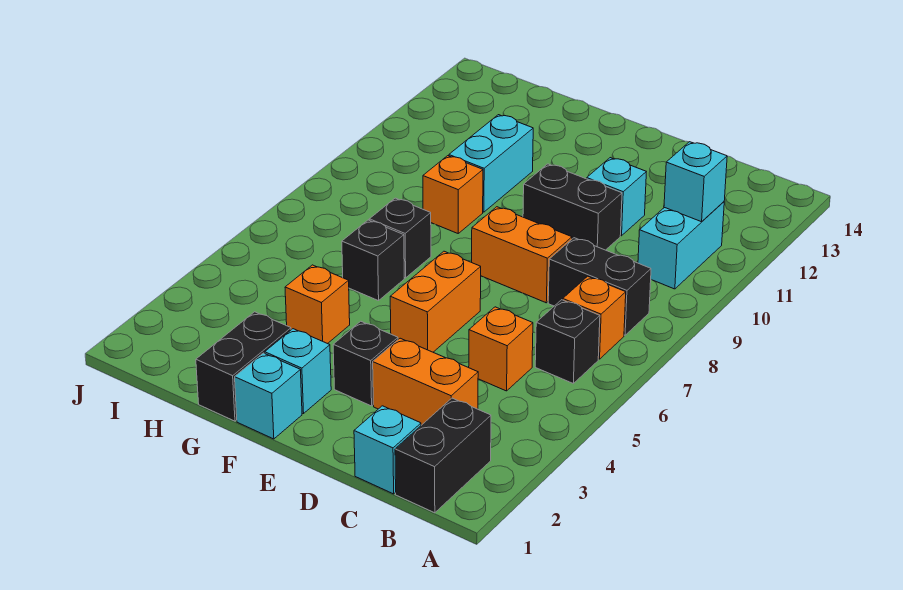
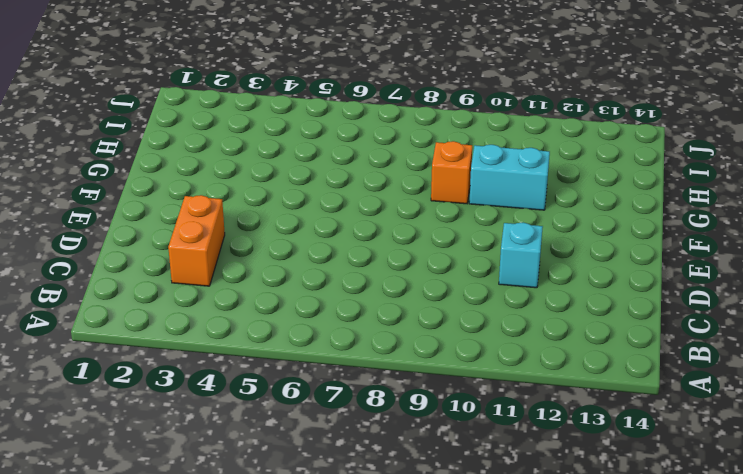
none -> black brick B1:B2 level 1
none -> black brick B6 level 1
none -> orange brick B7 level 1

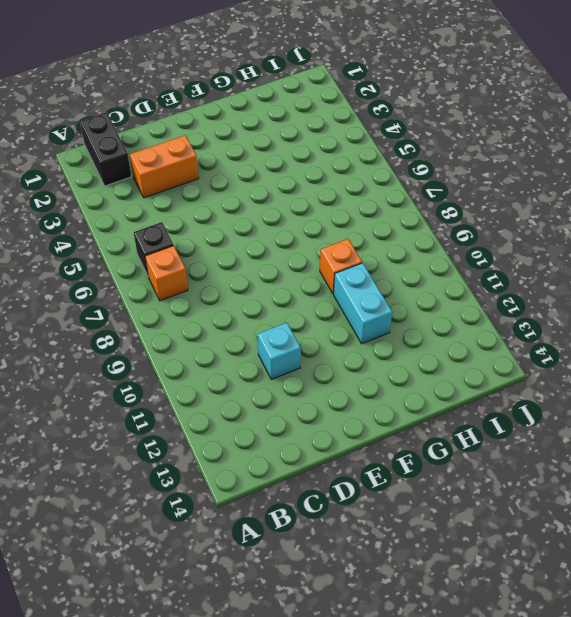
none -> black brick B8:C8 level 1
none -> cyan brick B10:B11 level 1
none -> cyan brick C1 level 1

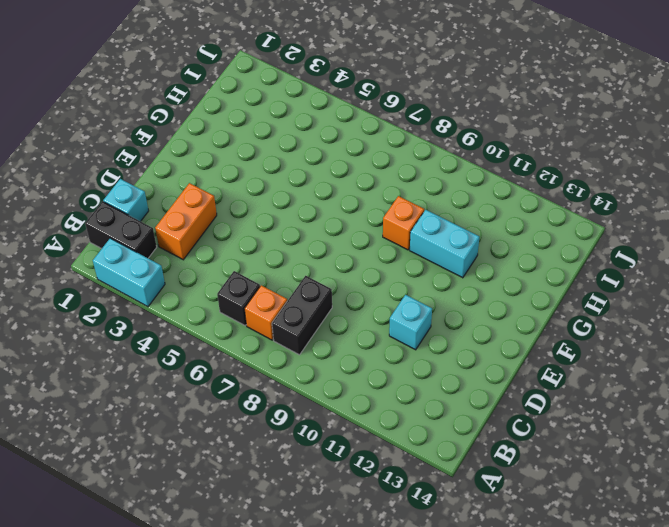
cyan brick A2:A3 level 1 -> cyan brick B10:B11 level 1
none -> orange brick C5 level 1
none -> orange brick D8:E8 level 1
none -> black brick D10:E10 level 1

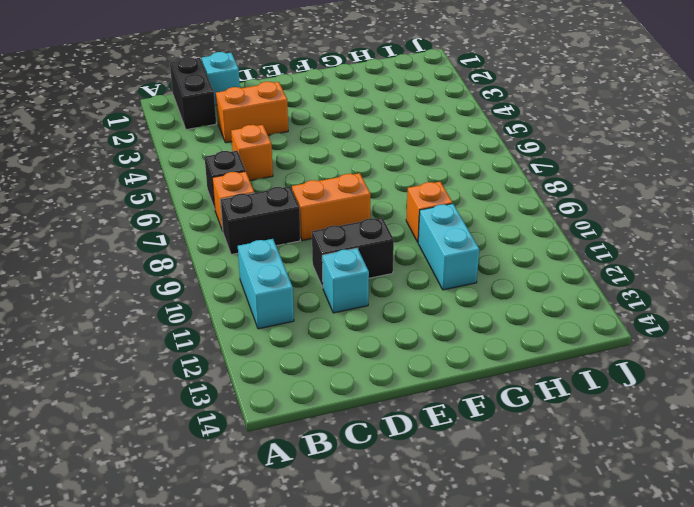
none -> black brick E3 level 1
none -> orange brick E5:E6 level 1
none -> cyan brick F1 level 1

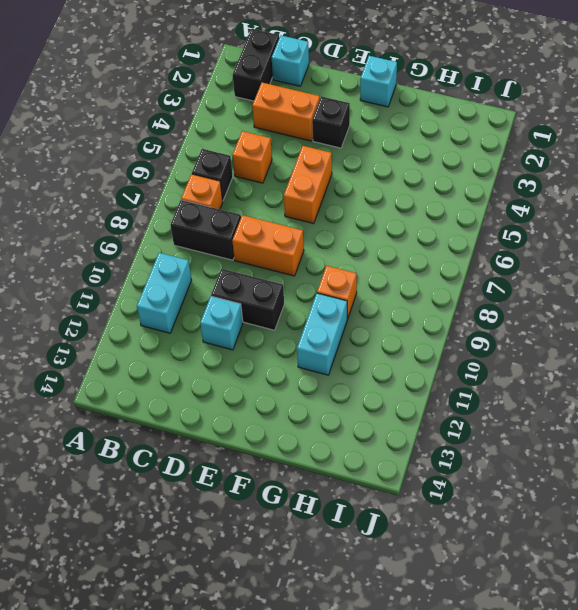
none -> cyan brick F2 level 1
none -> black brick G1:G2 level 1
none -> orange brick G4 level 1

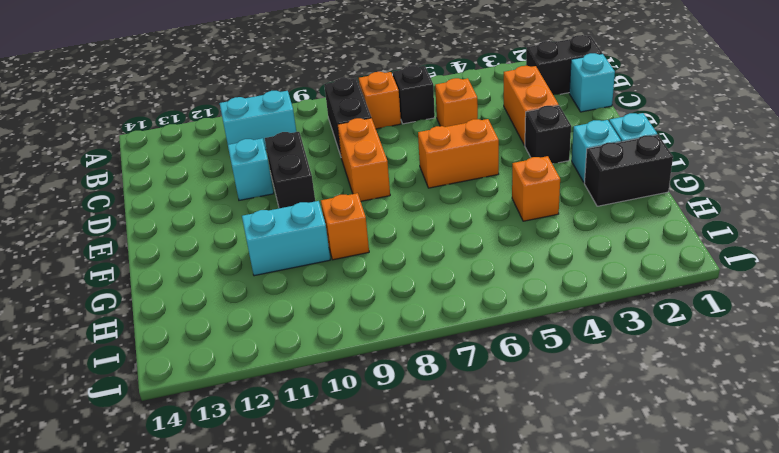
none -> black brick G6 level 1
none -> black brick G7 level 1
none -> cyan brick B11 level 2

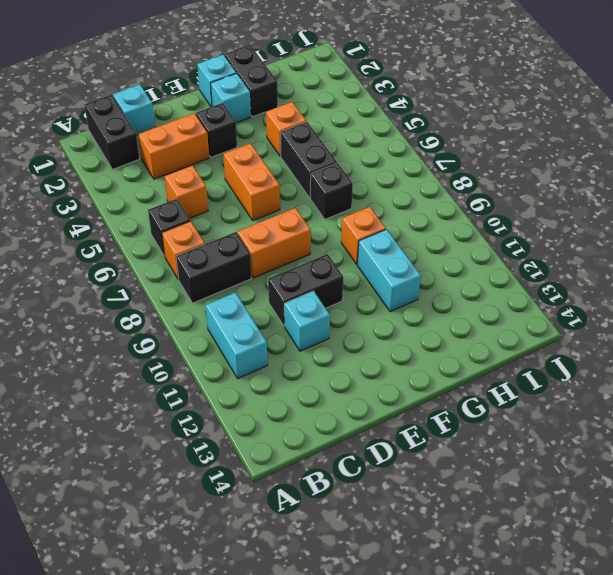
black brick G5:G6 level 1 -> black brick G6 level 1
none -> cyan brick B11 level 2

